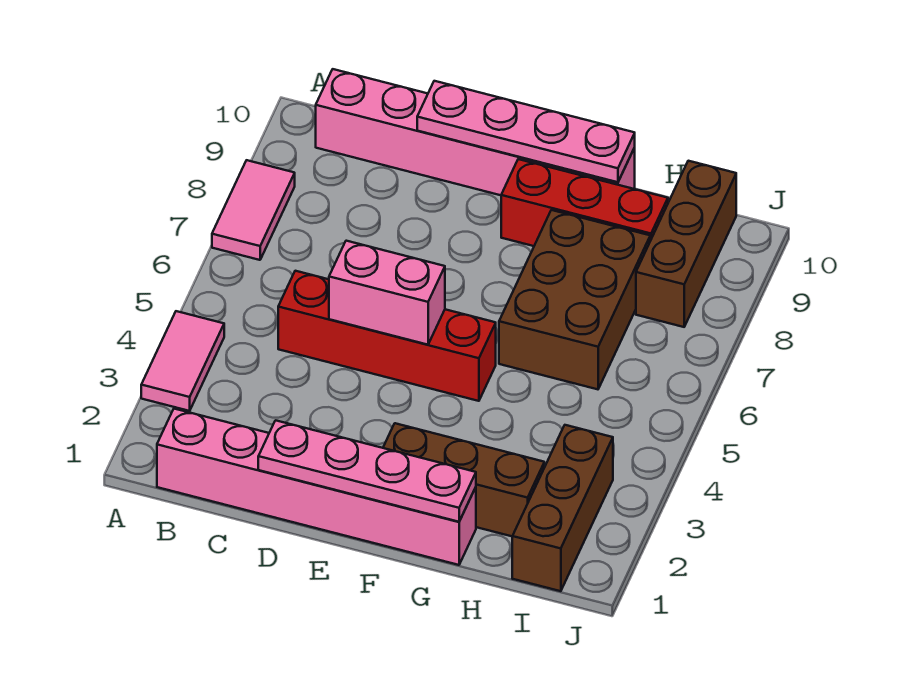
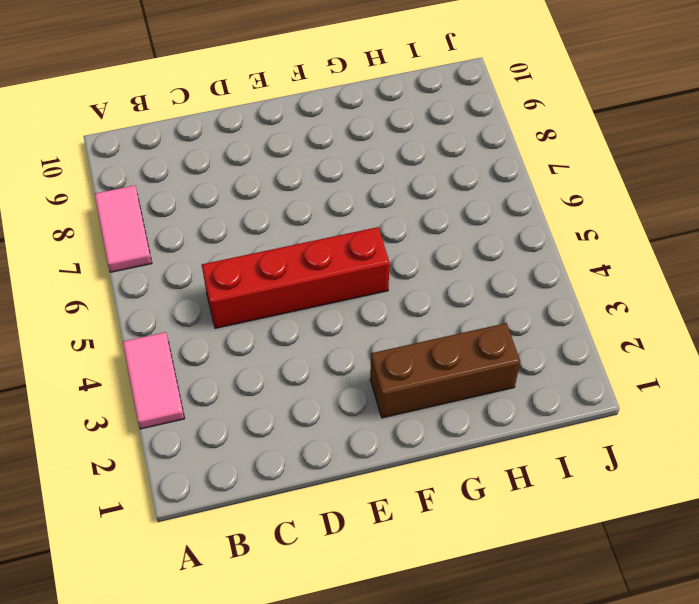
none -> pink brick B1:G1 level 1
none -> pink brick B10:G10 level 1
none -> red brick F9:H9 level 1

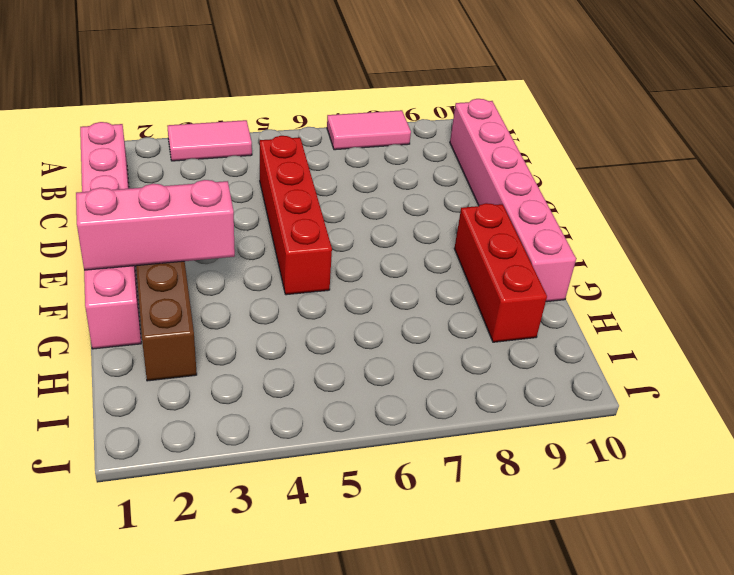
pink brick F1:F3 level 2 -> pink plate D1:G1 level 2
none -> brown brick G6:H8 level 1
none -> brown brick I1:I3 level 1
none -> brown brick I8:I10 level 1

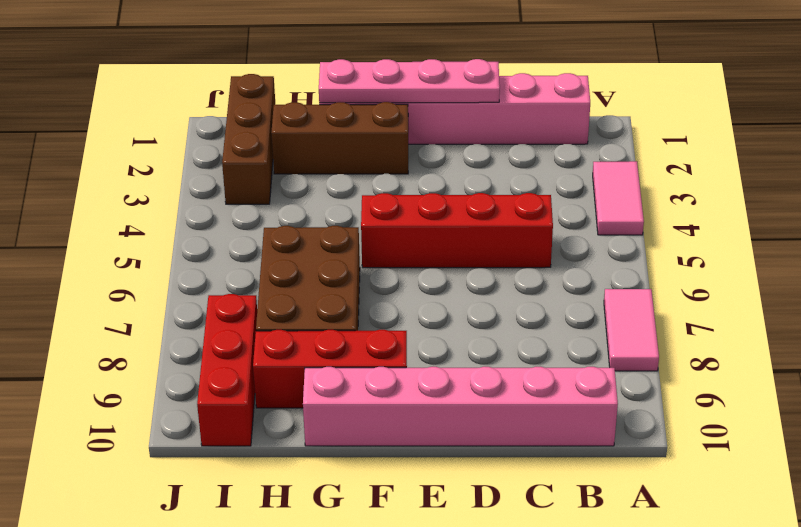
red brick I8:I10 level 1 -> brown brick I8:I10 level 1
none -> pink brick D5:E5 level 2
none -> pink plate D10:G10 level 2

